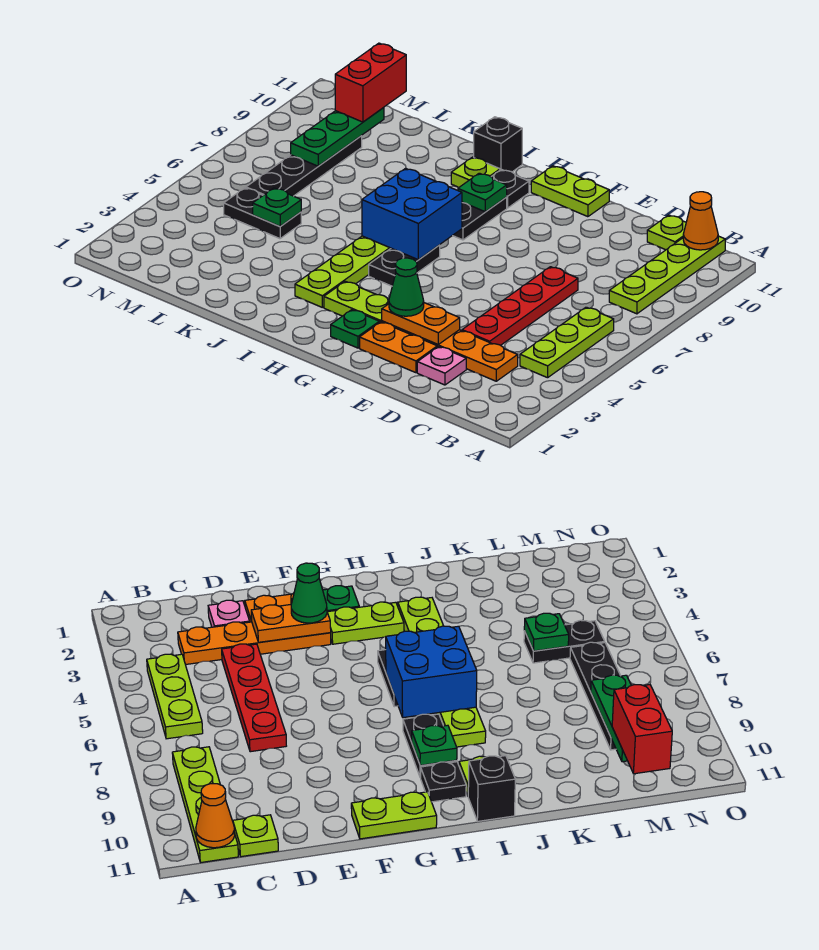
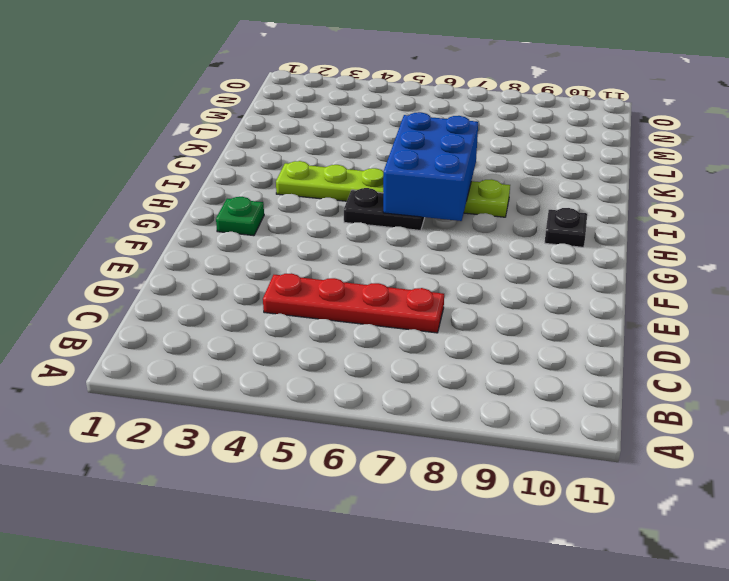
blue brick H6:J7 level 2 -> blue brick H6:I7 level 2
none -> lime plate B4:B6 level 1
none -> lime plate B8:B11 level 1
none -> orange plate C3:F3 level 1

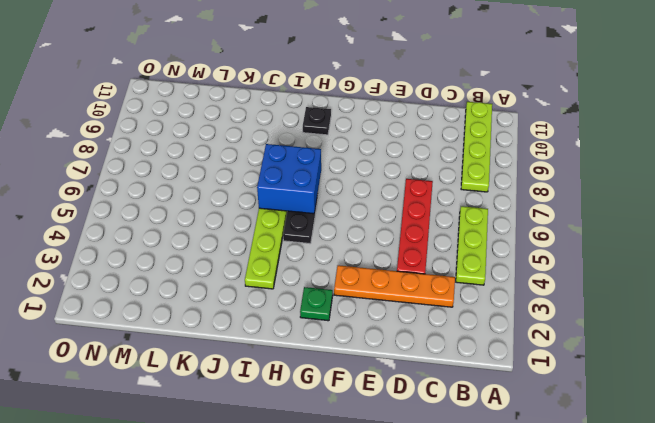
none -> lime plate C11 level 1
none -> pink plate D2 level 1
none -> orange plate E2:F2 level 1

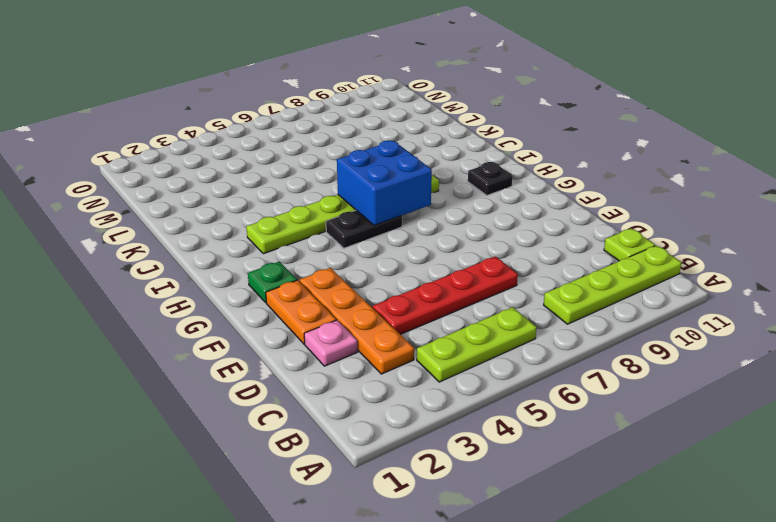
none -> lime plate F11:G11 level 1
none -> lime plate G3:H3 level 1
none -> black plate H8:H9 level 1

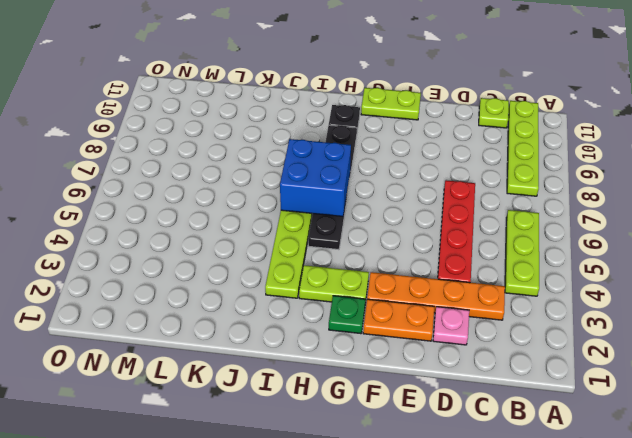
none -> lime plate I10 level 1
none -> black brick I11 level 1
none -> black plate L5:M5 level 1

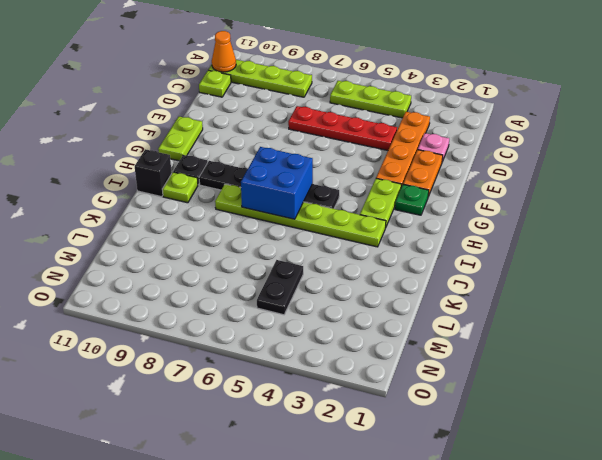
none -> black plate M6:M9 level 1
none -> orange plate E3:F3 level 2
none -> green plate H9 level 2

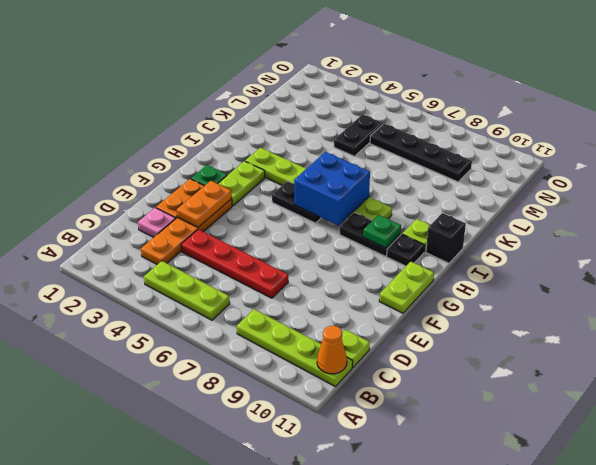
none -> green plate L5 level 2
none -> green plate M8:M10 level 2
none -> green cone F3 level 3

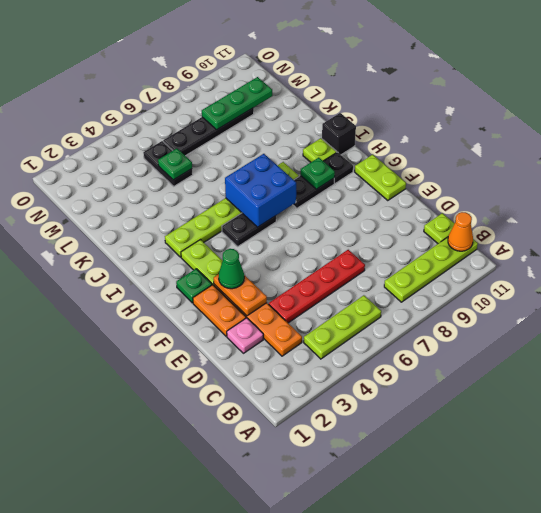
none -> red brick M10:M11 level 3

